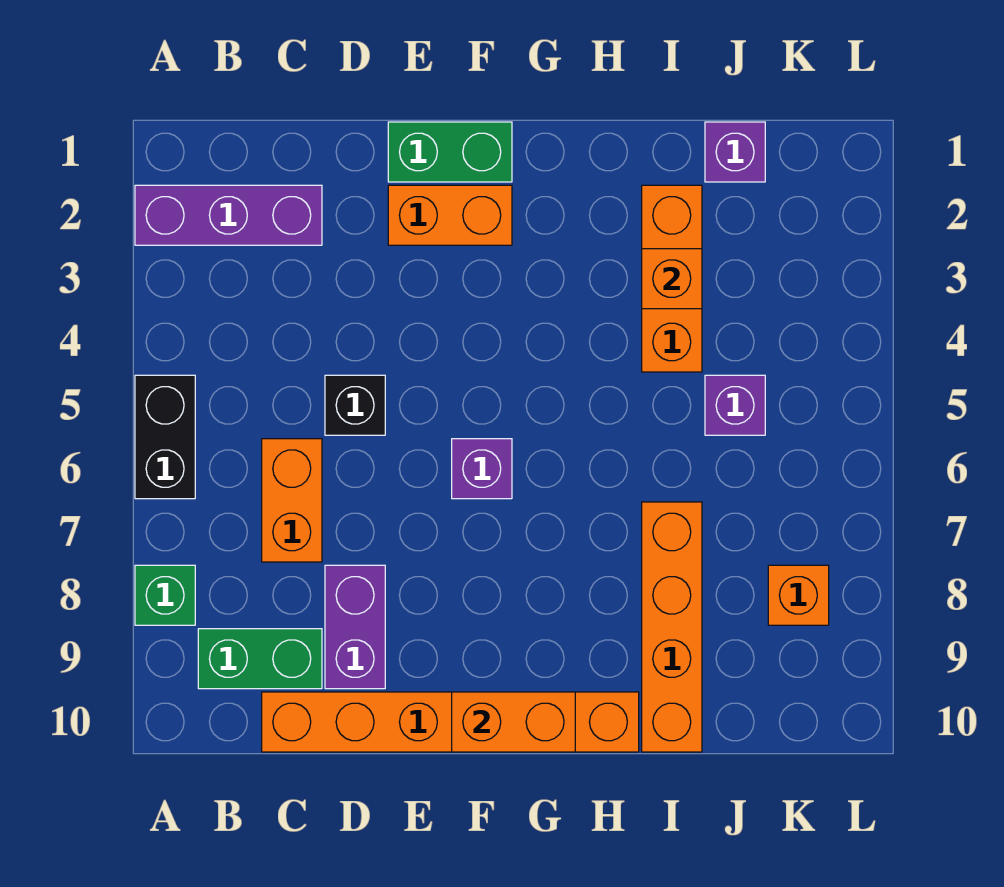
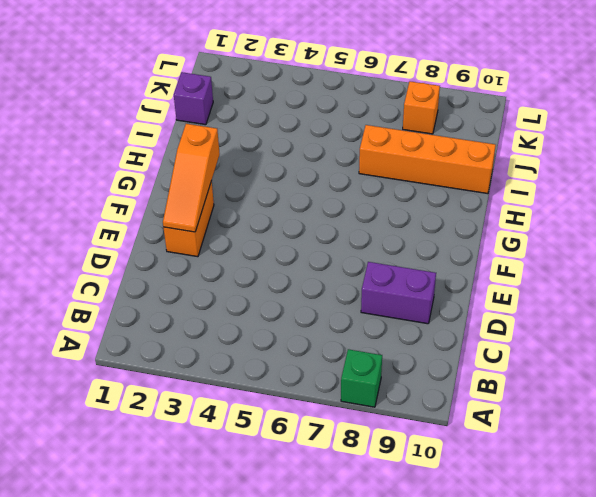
orange slope E2:G2 level 2 top G -> none
none -> purple brick A2:C2 level 1
none -> black brick A5:A6 level 1
none -> green brick B9:C9 level 1

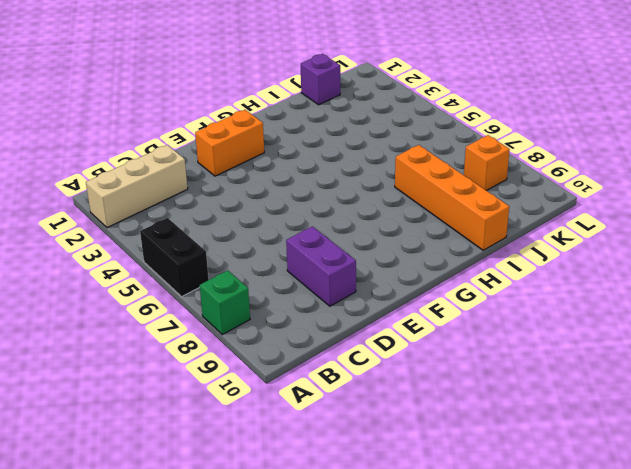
tan brick A2:C2 level 1 -> purple brick A2:C2 level 1
none -> green brick B9:C9 level 1
none -> orange brick C6:C7 level 1
none -> orange brick C10:H10 level 1

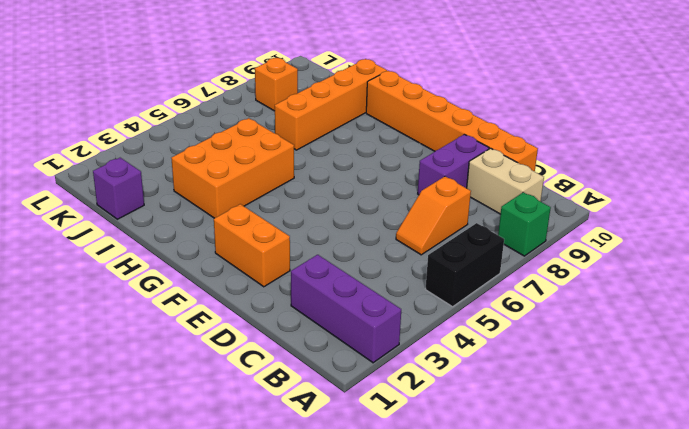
tan brick B9:C9 level 1 -> green brick B9:C9 level 1
orange slope C6:C7 level 1 top 7 -> orange brick C6:C7 level 1
orange brick H3:I5 level 1 -> orange brick I2:I4 level 1
none -> black brick D5 level 1
none -> green brick E1:F1 level 1
none -> purple brick F6 level 1

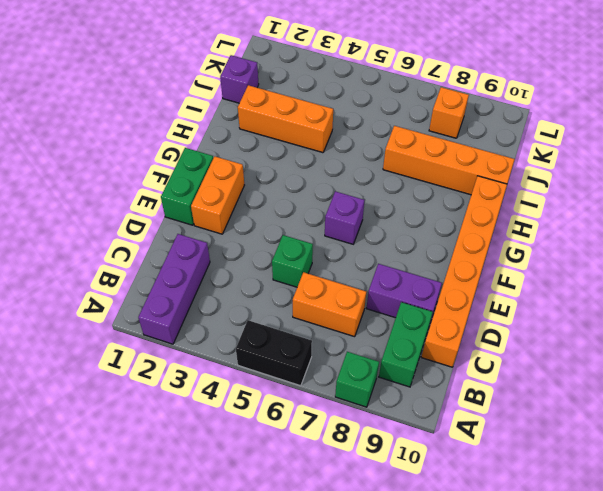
green brick D5 level 1 -> black brick D5 level 1
none -> purple brick J5 level 1
none -> orange brick F10:G10 level 2
none -> orange brick I3 level 2

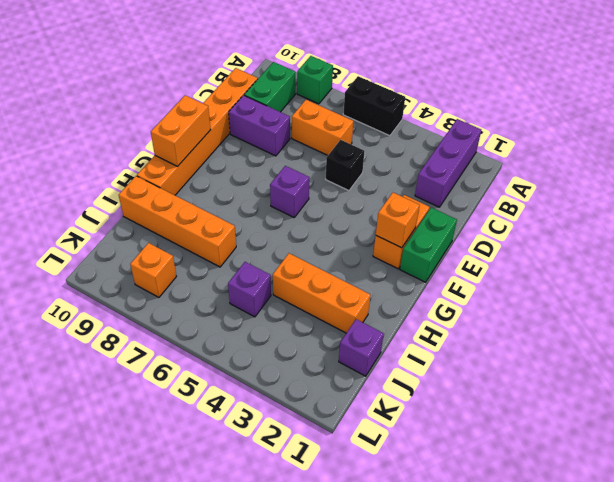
orange brick F2 level 2 -> orange brick I3 level 2

